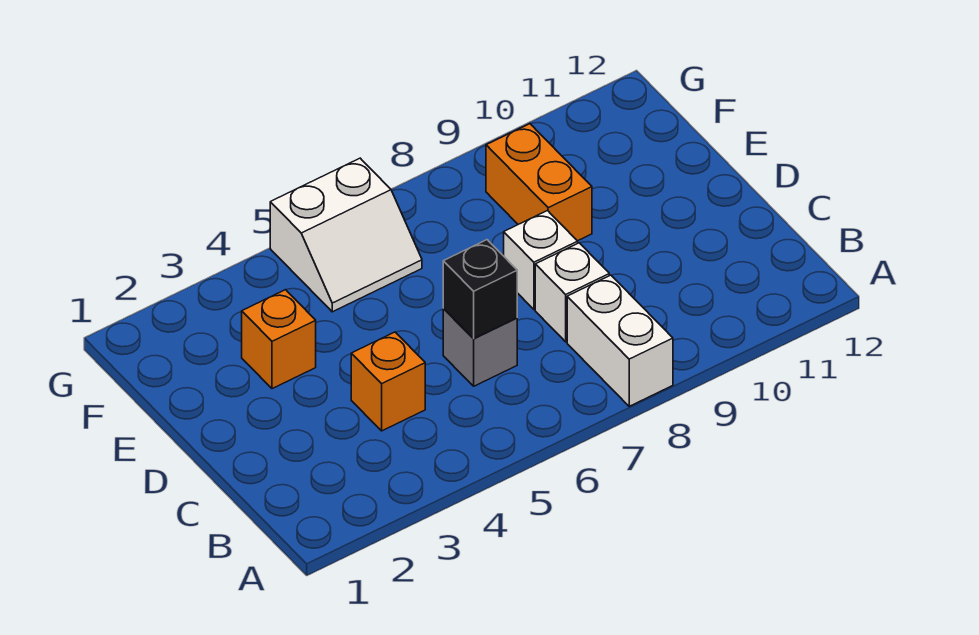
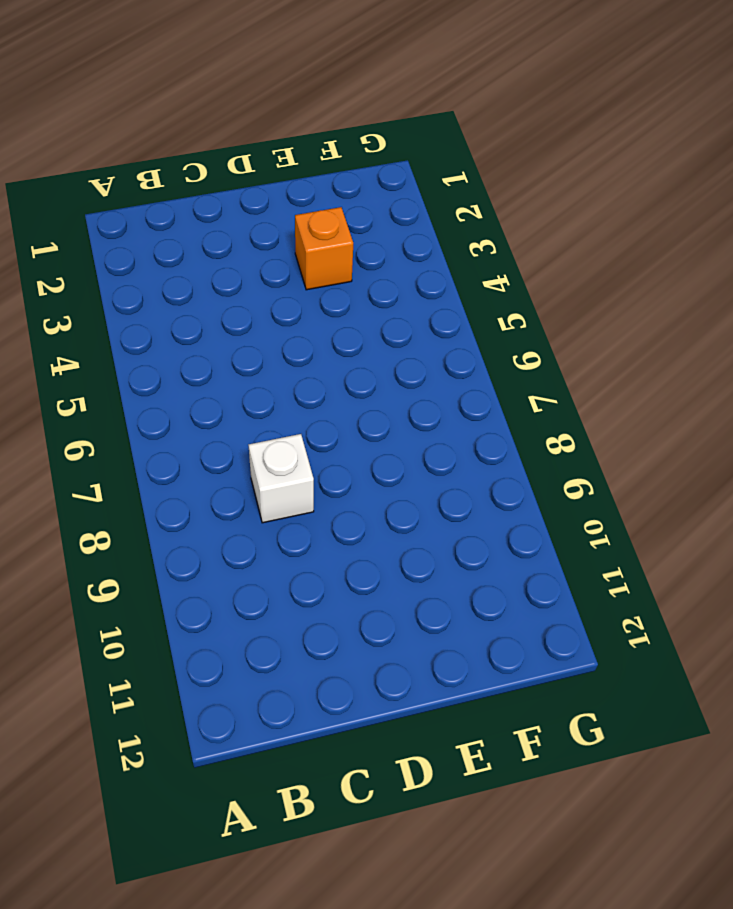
none -> white brick A8:B8 level 1
none -> orange brick C4 level 1

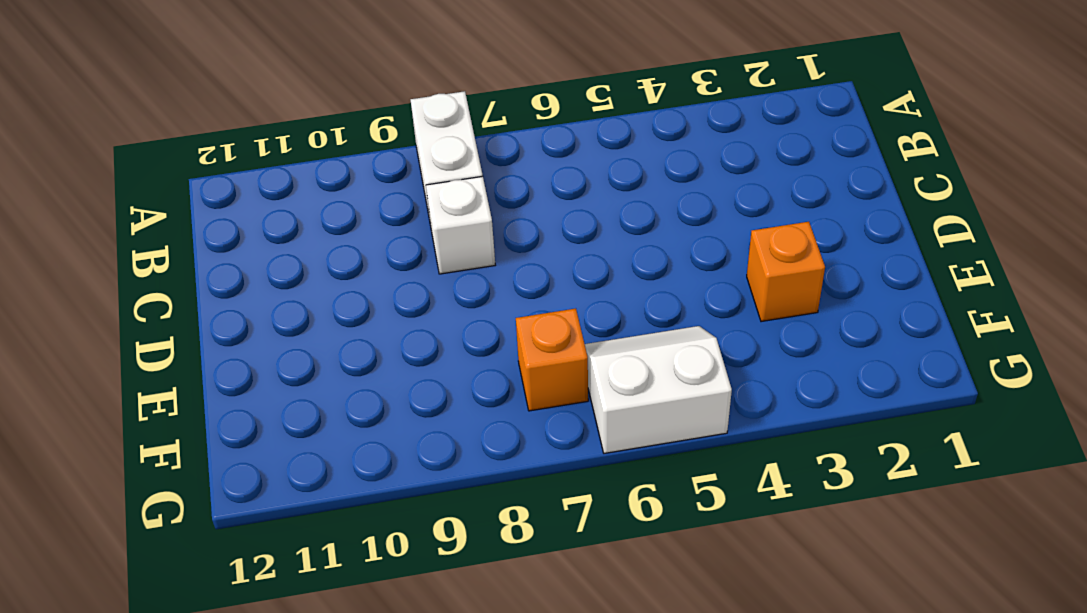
orange brick F7 level 1 -> orange brick C4 level 1
none -> grey brick C6 level 1
none -> white brick D8 level 1

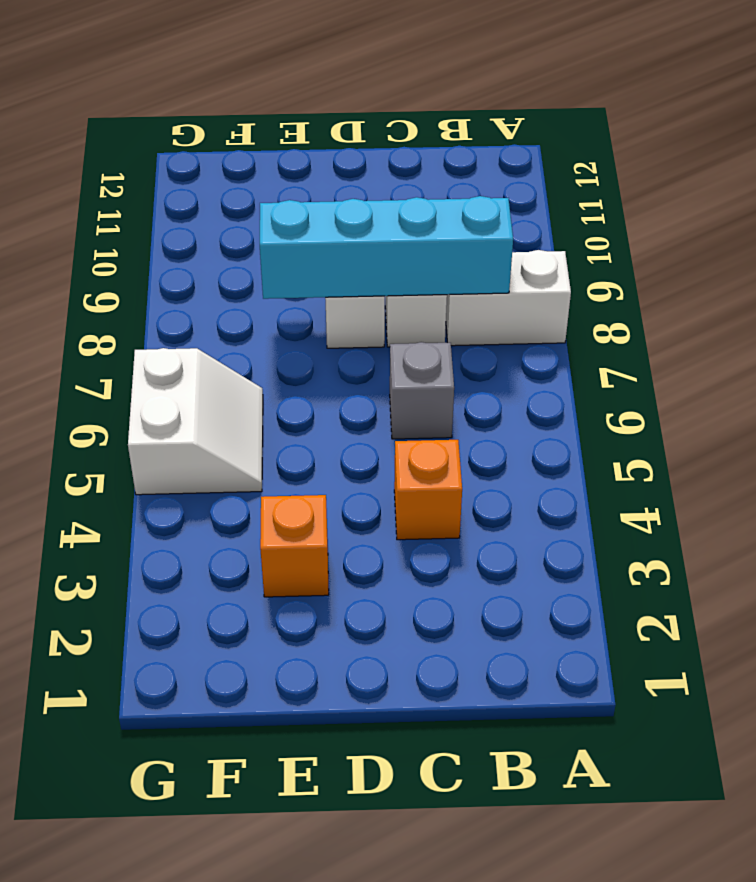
cyan brick B8:E8 level 2 -> none
none -> orange brick E9:F9 level 1
none -> black brick C6 level 2

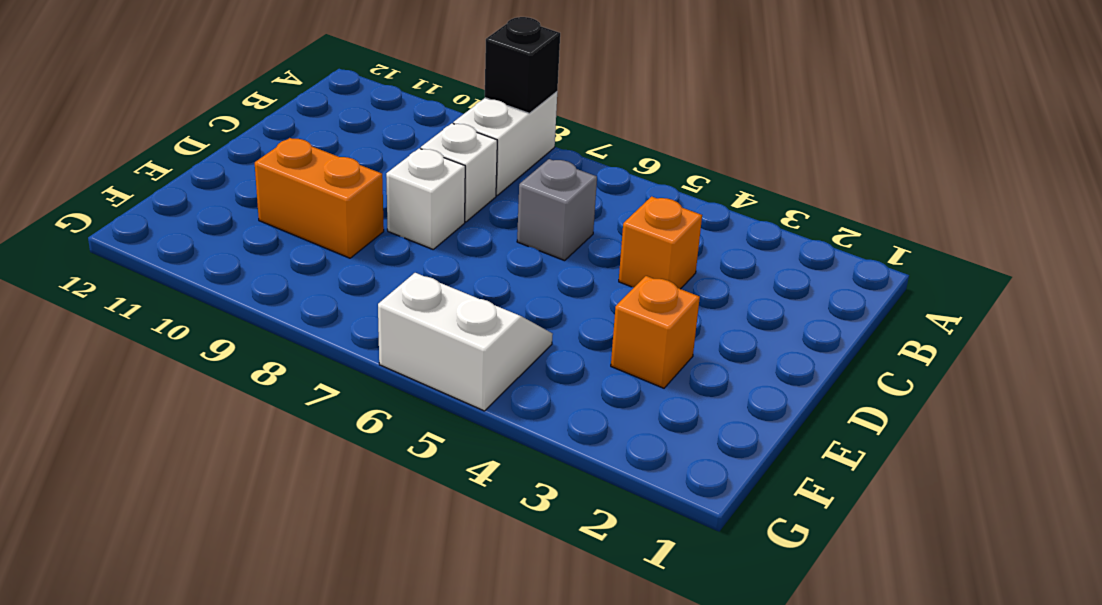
black brick A8 level 2 -> black brick C6 level 2
orange brick E9:E10 level 1 -> orange brick E9:F9 level 1

